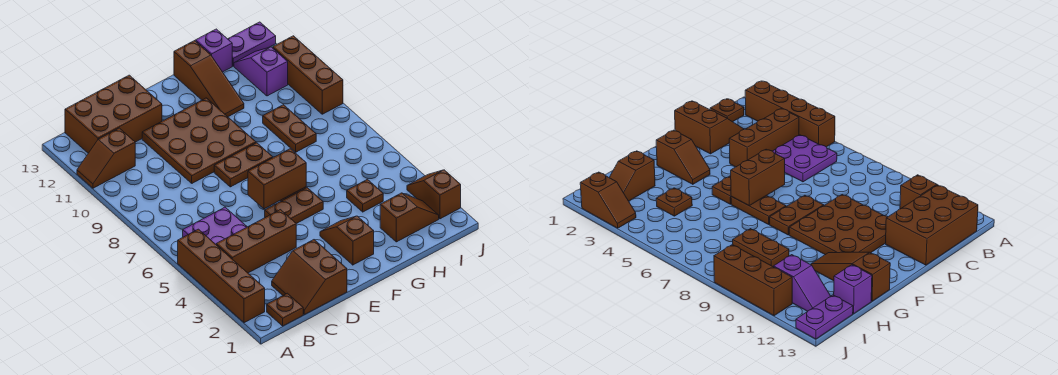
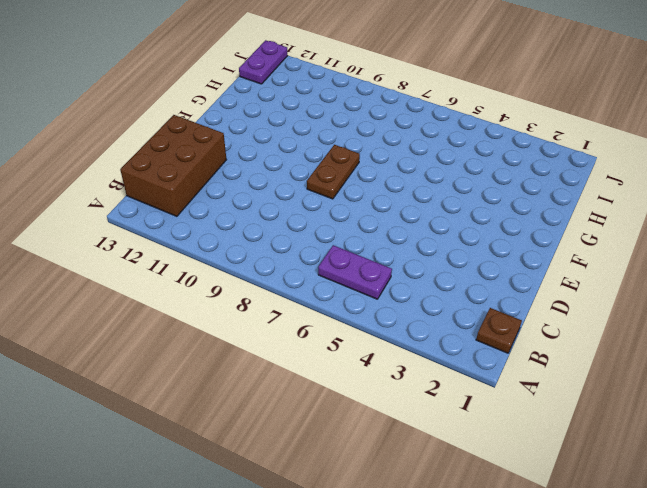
purple plate B5:B6 level 1 -> purple plate B5:C6 level 1
none -> brown brick A2:A5 level 1
none -> brown slope A11:B11 level 1 top B
none -> brown brick B4:D4 level 1

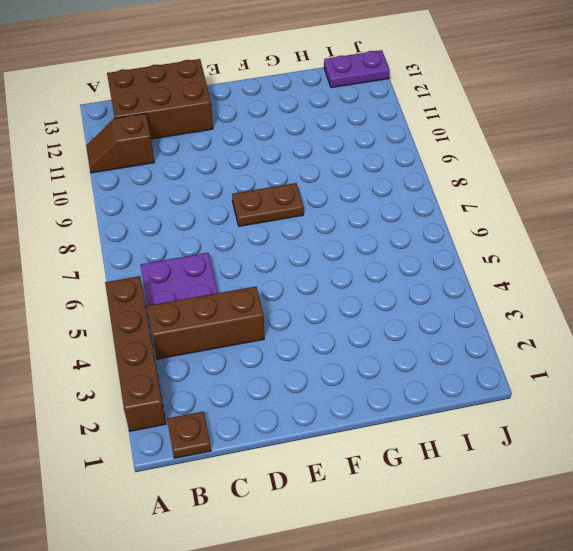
none -> brown slope C1:D2 level 1 top D
none -> brown plate D9:F11 level 1
none -> brown plate E5:F5 level 1

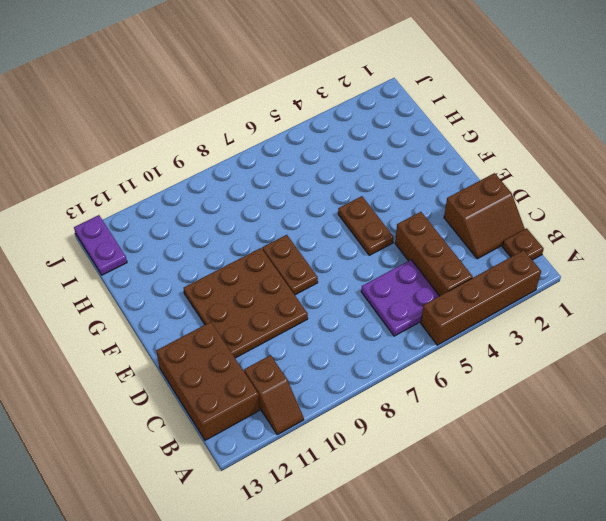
none -> brown slope F2:F3 level 1 top 2
none -> brown plate F6:F7 level 1
none -> brown slope G11:G13 level 1 top 13

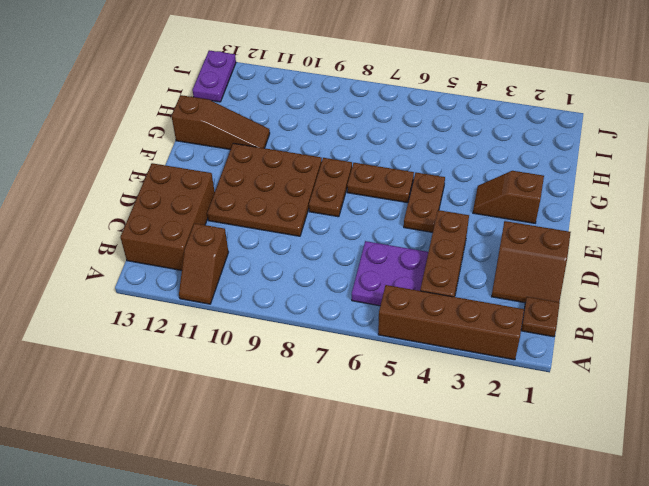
none -> brown slope H2:I2 level 1 top H
none -> brown plate H4 level 1
none -> brown plate H8:H9 level 1

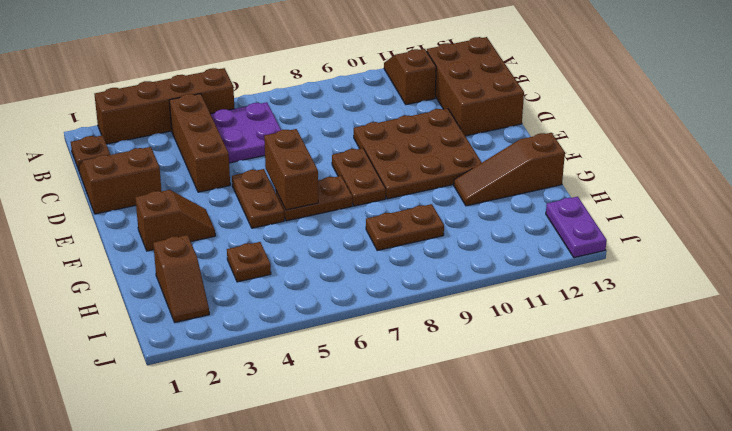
none -> purple brick H13 level 1
none -> purple slope I11:I12 level 1 top 11
none -> brown slope J2:J3 level 1 top 2

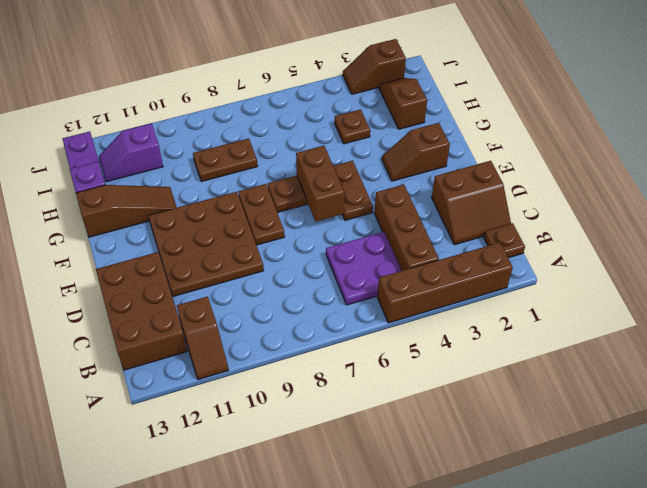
none -> brown brick J9:J11 level 1

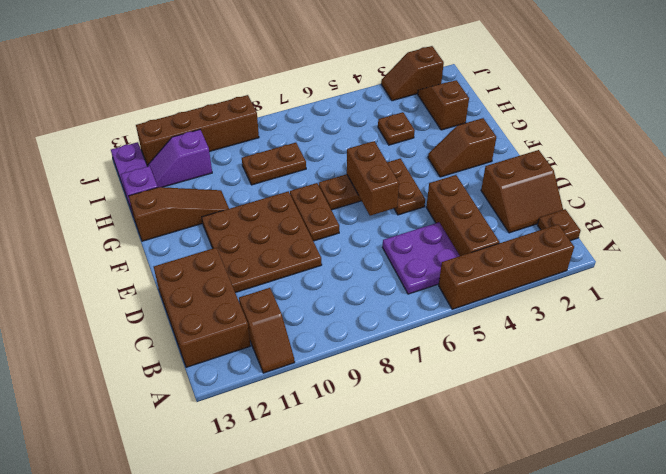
brown brick J9:J12 level 1 -> brown brick J9:J11 level 1

